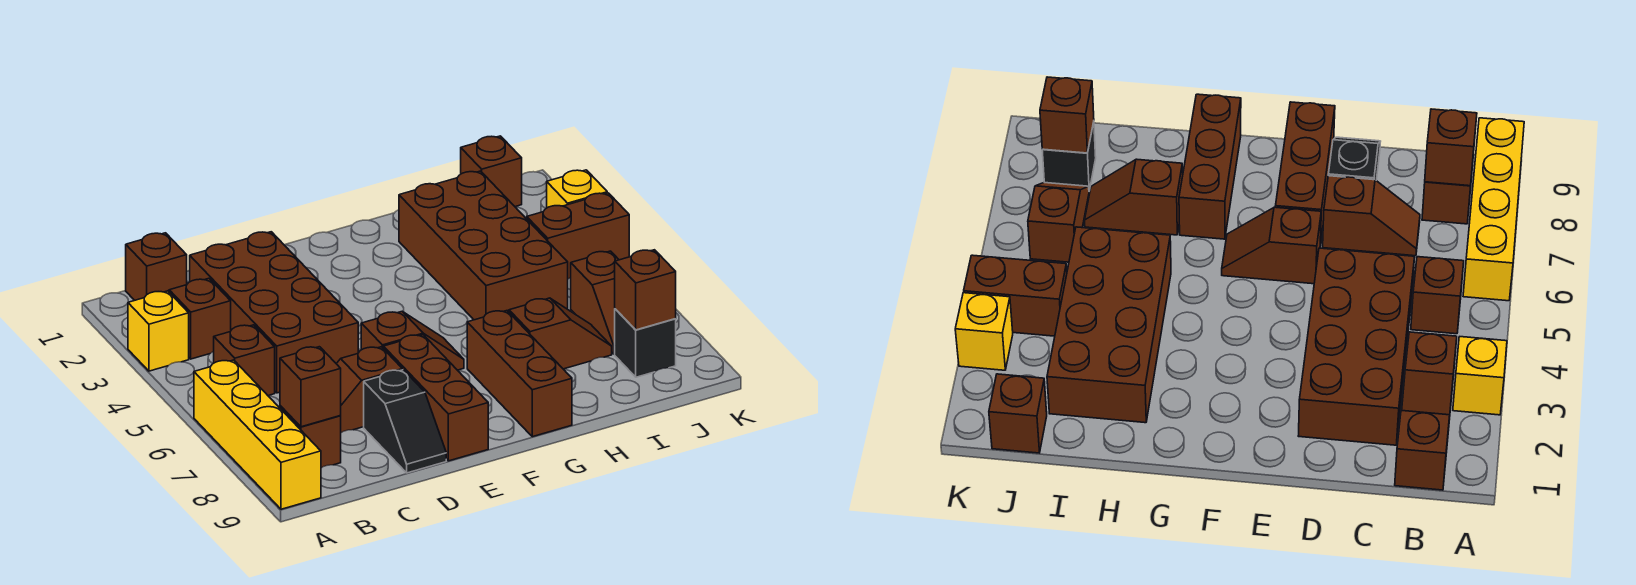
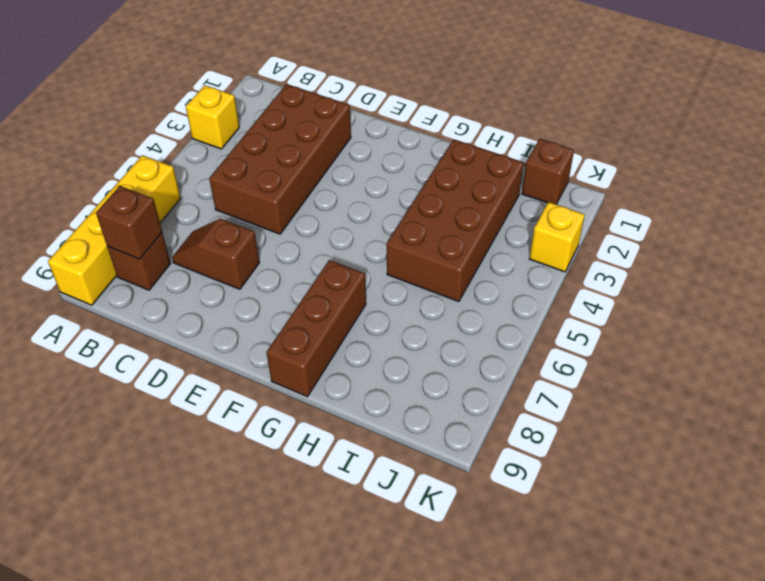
none -> brown brick B1 level 1
none -> brown slope B2:B3 level 1 top 3
none -> brown brick B5 level 1

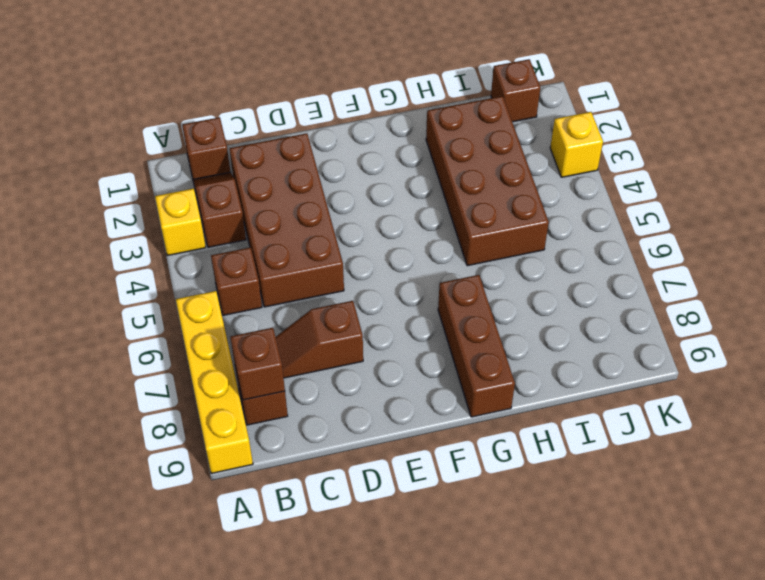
none -> black slope D8:D9 level 1 top 8
none -> brown slope E6:F6 level 1 top E
none -> brown brick E7:E9 level 1

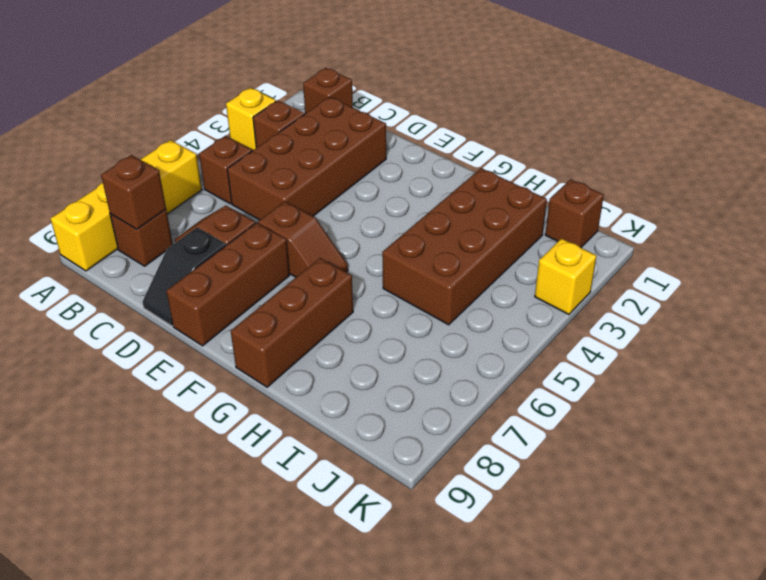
none -> brown slope H7:I7 level 1 top H
none -> brown brick J4:K4 level 1
none -> brown slope J6:J7 level 1 top 6

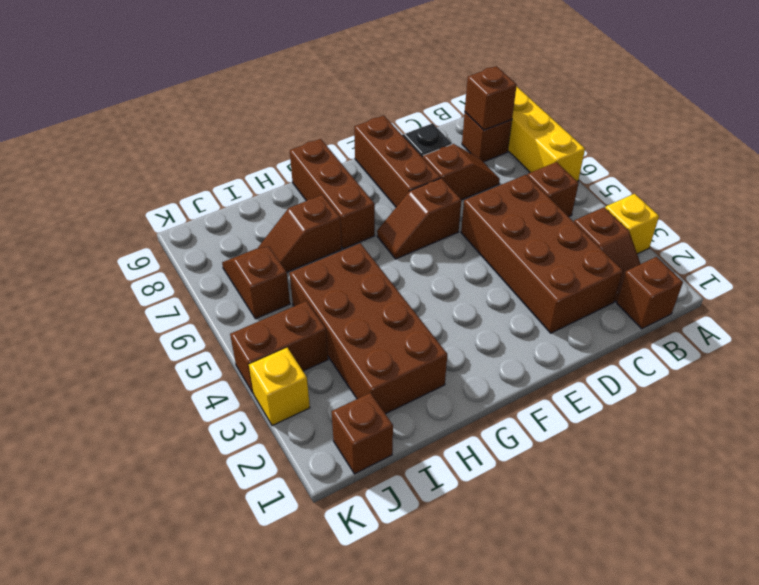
none -> black brick J8 level 1
none -> brown brick J8 level 2

